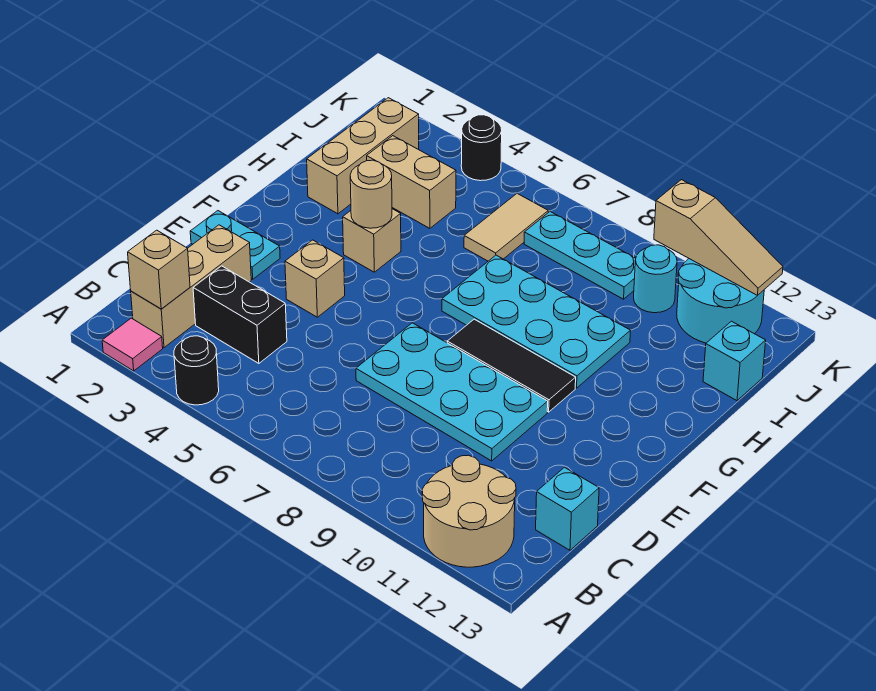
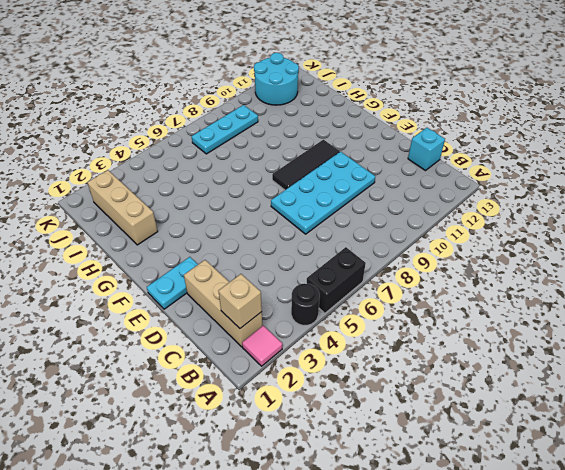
black brick A5:A6 level 1 -> black brick C3:C4 level 1
none -> tan round brick A11:B12 level 1
none -> tan brick E4 level 1
none -> tan brick G4 level 1

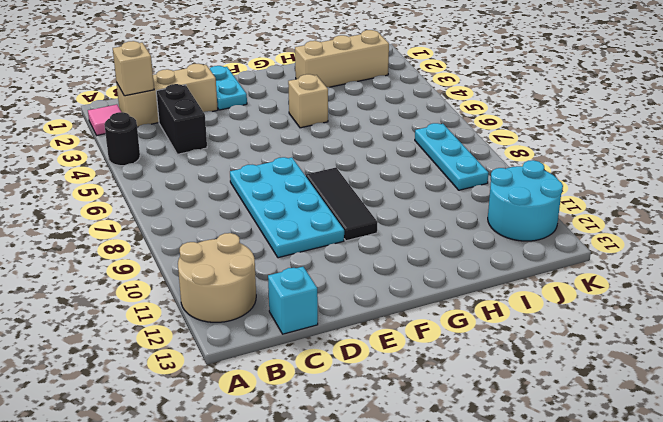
none -> tan brick E4 level 1
none -> cyan plate G7:H10 level 1
none -> tan brick I3:I4 level 1

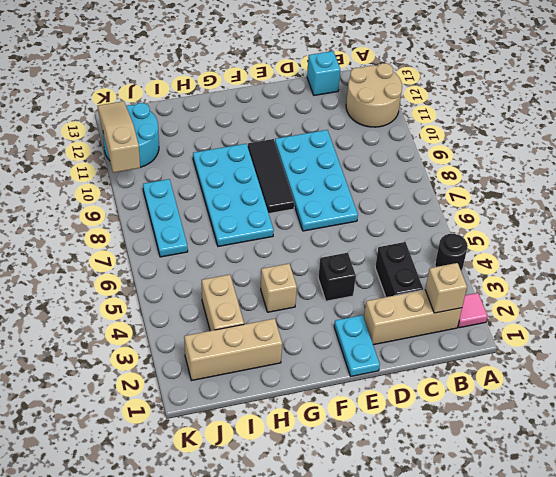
black brick E4 level 1 -> tan brick E4 level 1
none -> tan tile I6:J6 level 1
none -> cyan brick I13 level 1
none -> cyan round brick J10 level 1

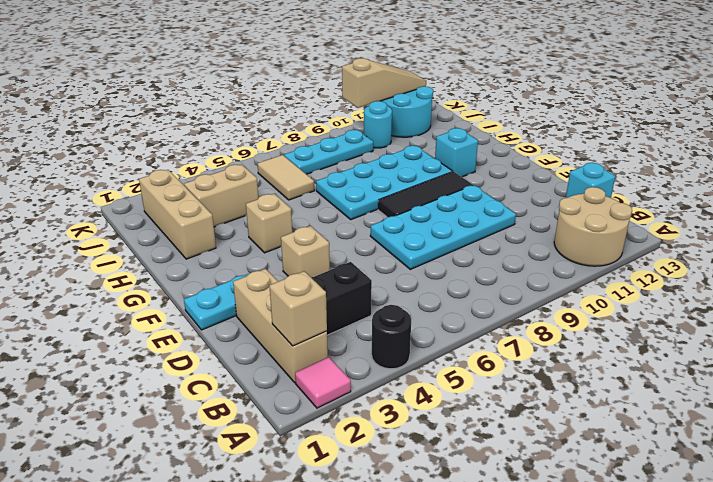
cyan brick G11 level 1 -> cyan brick I13 level 1
none -> black round brick K4 level 1
none -> tan round brick G4 level 2

